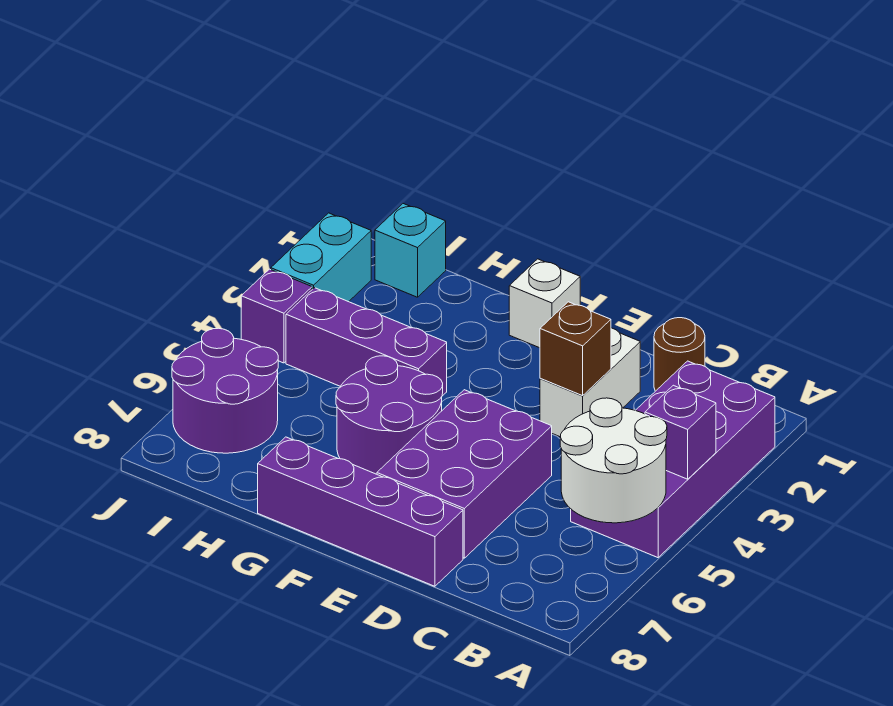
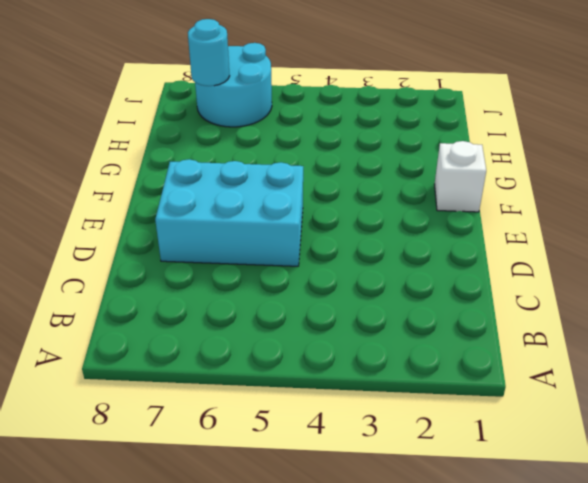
cyan brick D5:E7 level 1 -> purple brick D5:E7 level 1
cyan round brick I6:J7 level 1 -> purple round brick I6:J7 level 1
cyan round brick I7 level 2 -> none
none -> purple brick A2:B5 level 1
none -> brown round brick C1 level 1
none -> white brick D2:D3 level 1

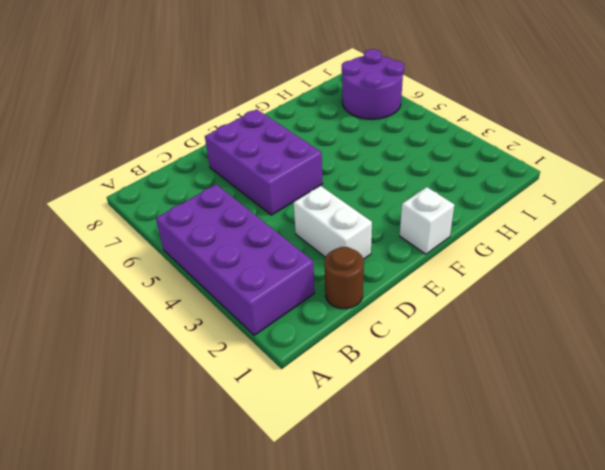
none -> purple brick D8:G8 level 1
none -> purple round brick F5:G6 level 1
none -> purple brick G4:I4 level 1

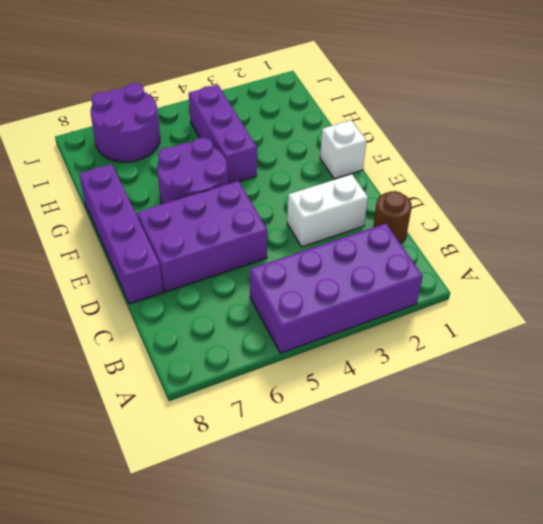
none -> cyan brick I1 level 1
none -> cyan brick J2:J3 level 1
none -> purple brick J4 level 1

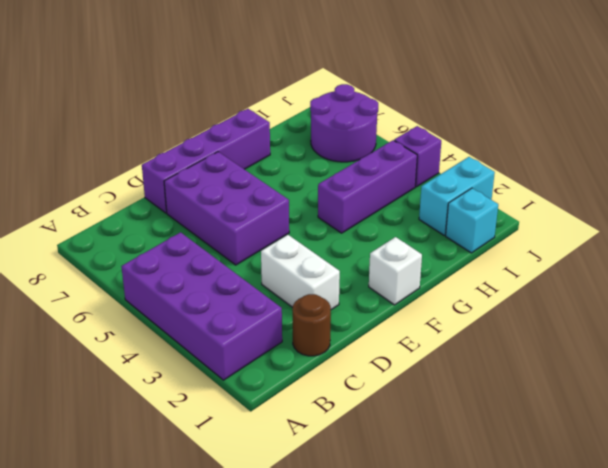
cyan brick I2:J2 level 1 -> cyan brick J2:J3 level 1
none -> purple round brick F5:G6 level 1
none -> purple brick A4 level 2
none -> white round brick A5:B6 level 2

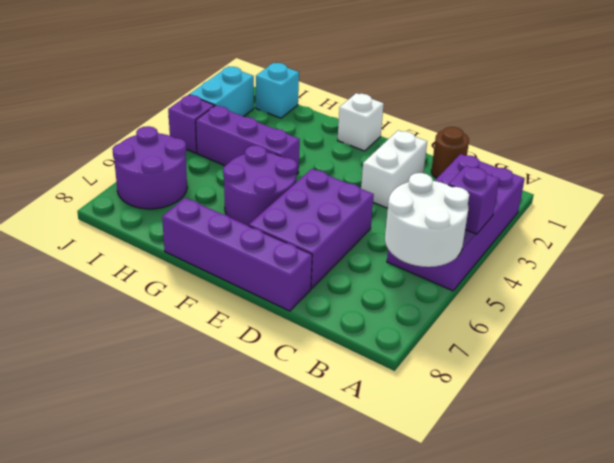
none -> brown brick D3 level 2

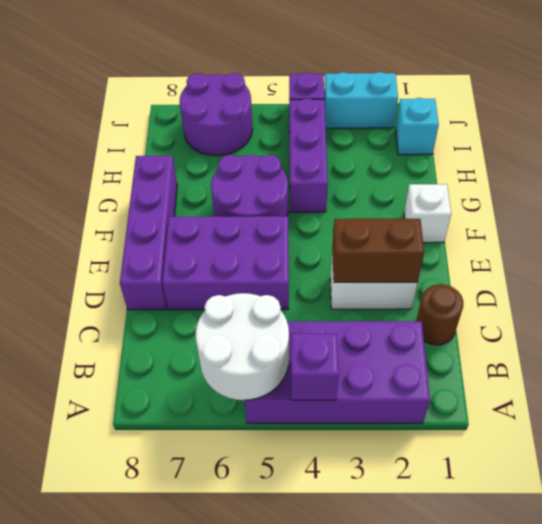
brown brick D2:D3 level 2 -> brown brick D3 level 2

